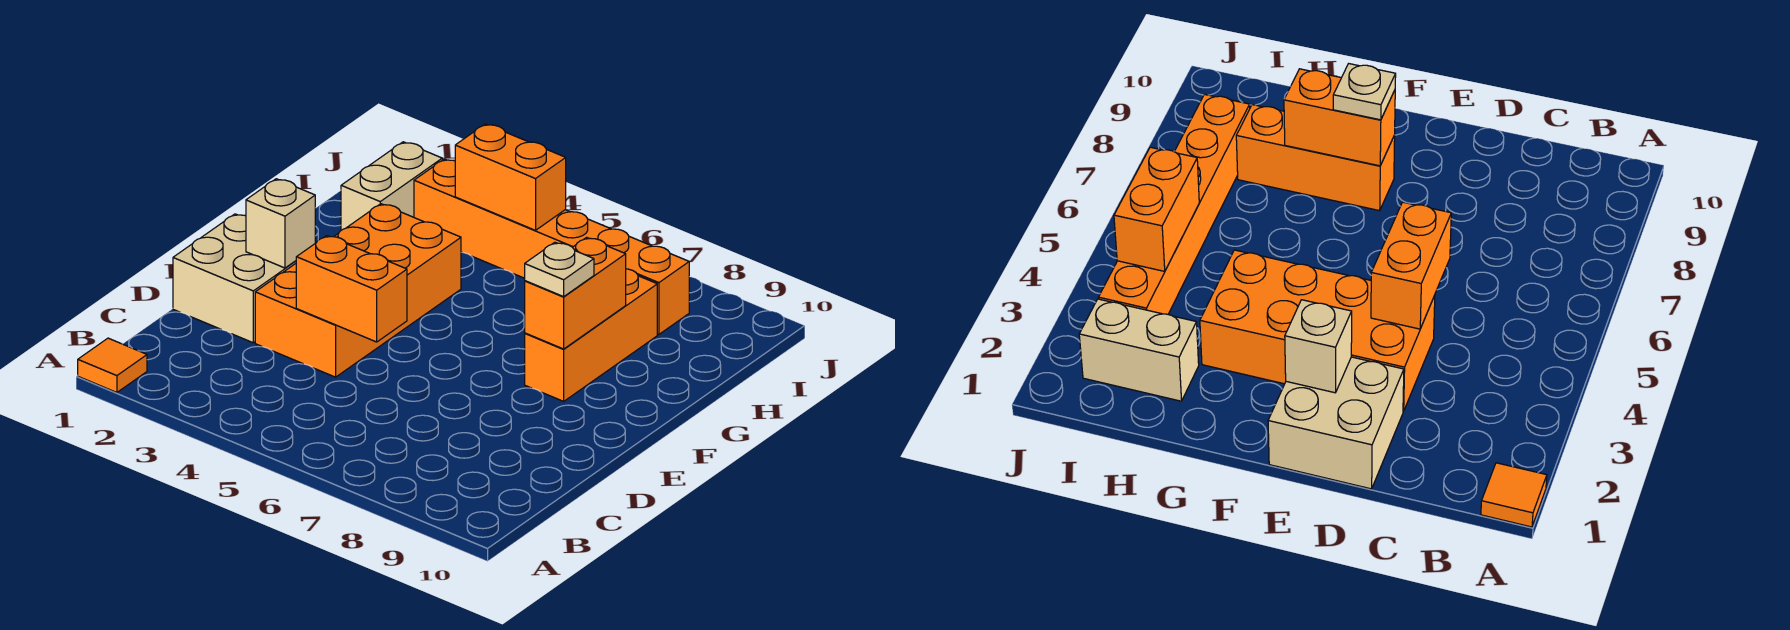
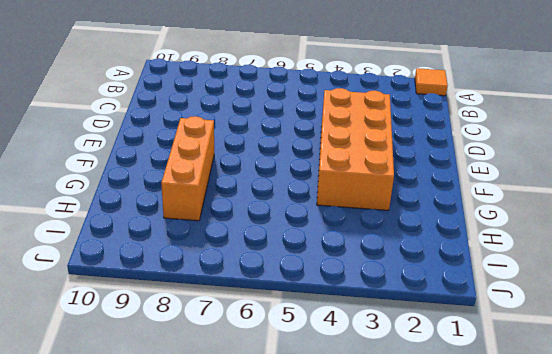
none -> tan brick D1:E2 level 1
none -> tan brick H2:I2 level 1

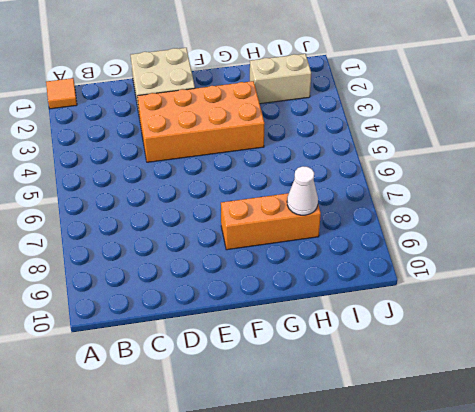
white cone H8 level 2 -> none
none -> orange brick I3:I8 level 1
none -> orange brick D4:D5 level 2

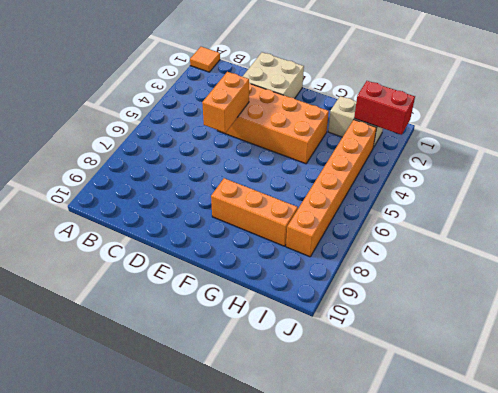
red brick I2:J2 level 2 -> none
none -> tan brick E2 level 2
none -> orange brick F8:G8 level 2

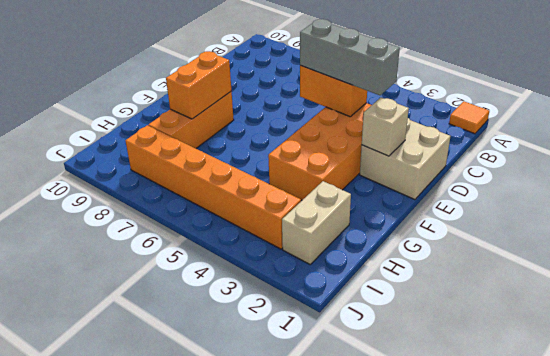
grey brick D3:D5 level 3 -> none
none -> orange brick I4:I5 level 2
none -> tan plate F8 level 3

